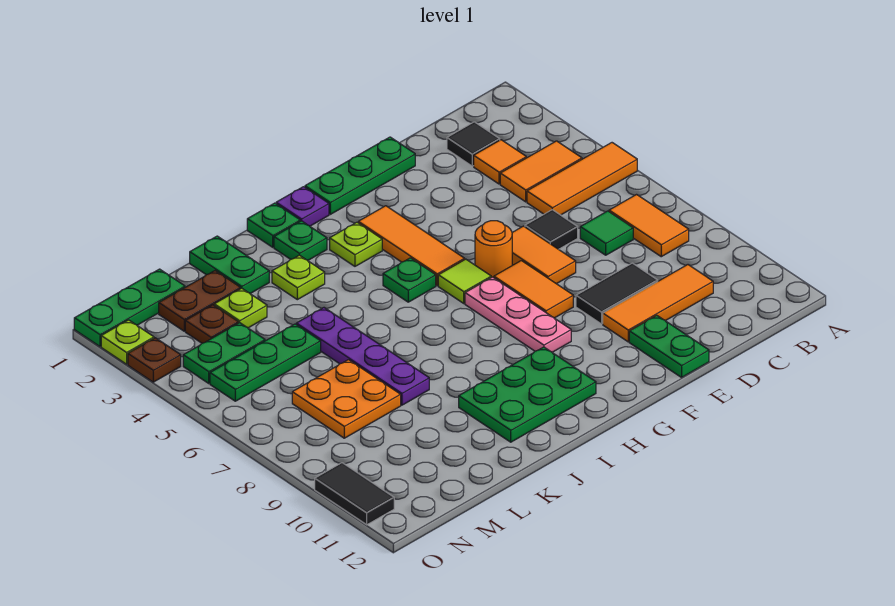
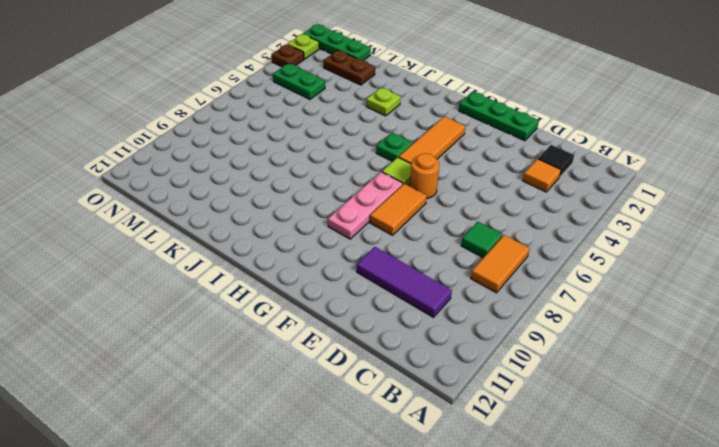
purple tile C10:E10 level 1 -> orange tile C10:E10 level 1
none -> orange tile A5:C5 level 1
none -> orange tile B4:C4 level 1
none -> black tile D6 level 1
none -> black tile D9:E9 level 1

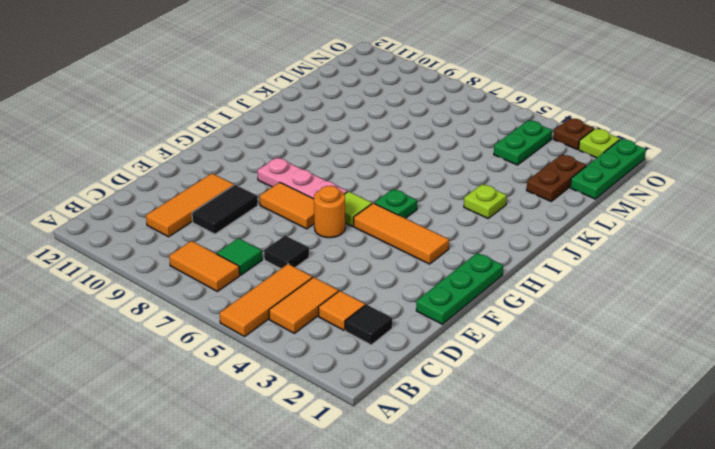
none -> orange tile E6:E7 level 1
none -> green plate E11:E12 level 1
none -> purple plate H1 level 1
none -> lime plate H3 level 1

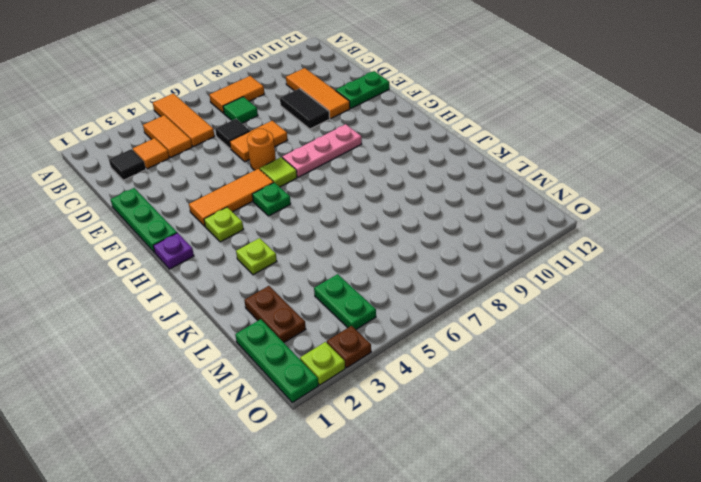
none -> orange tile F7:F8 level 1
none -> green plate H10:J11 level 1
none -> green plate I1 level 1
none -> green plate I2 level 1

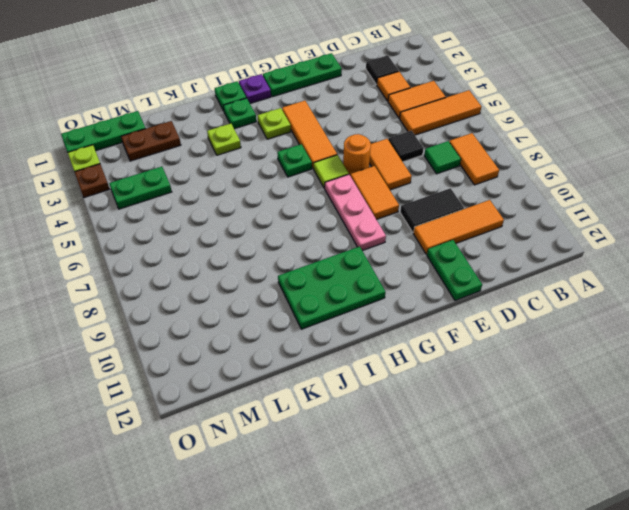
none -> green plate K1:K2 level 1
none -> purple plate K5:K8 level 1
none -> lime plate L3 level 1
none -> green plate L5:N5 level 1

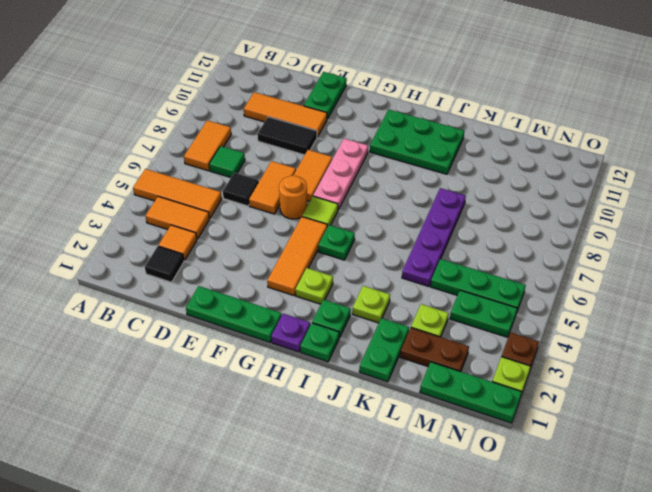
none -> orange plate L7:M8 level 1
none -> brown plate M3 level 1
none -> black tile O10:O11 level 1

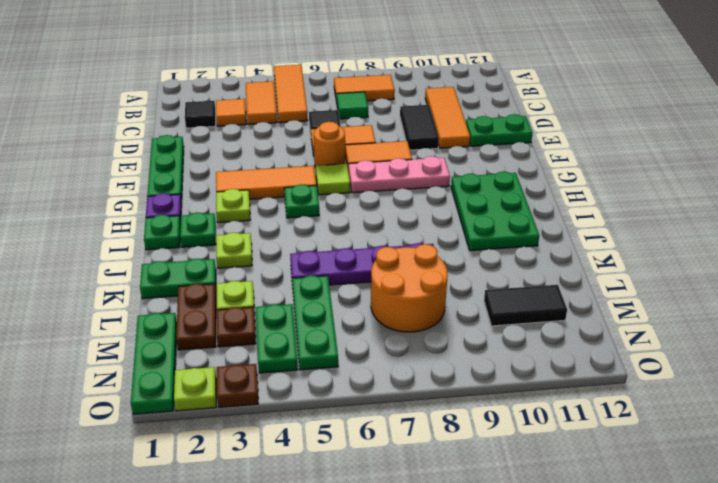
orange round brick L7:M8 level 1 -> orange plate L7:M8 level 1
black tile M10:M11 level 1 -> black tile O10:O11 level 1

